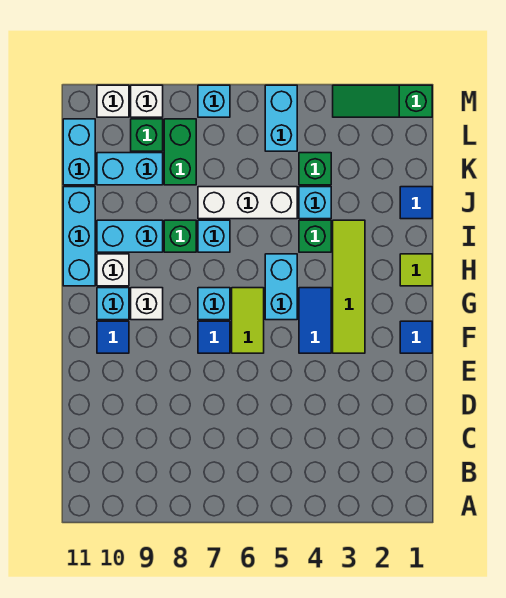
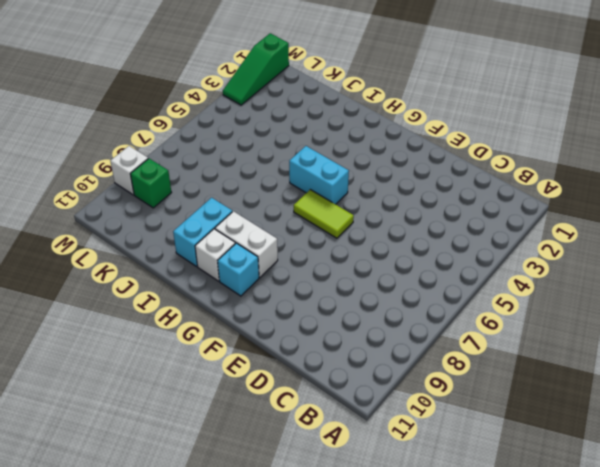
white brick G9:H9 level 1 -> white brick G9 level 1
none -> blue tile F1 level 1
none -> lime tile F3:I3 level 1
none -> blue tile F4:G4 level 1
none -> blue tile F7 level 1

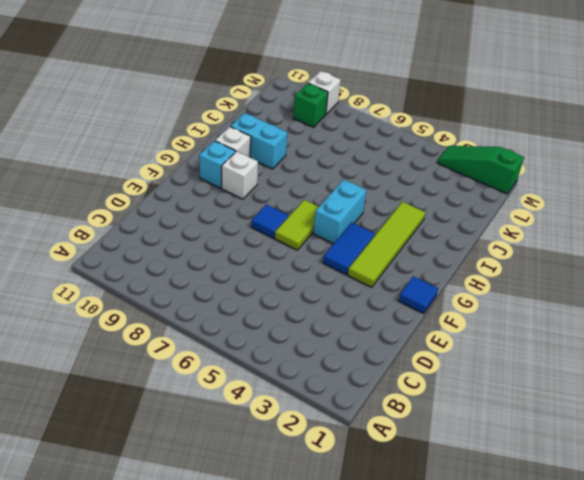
none -> blue tile F10 level 1
none -> cyan brick G7 level 1
none -> lime tile H1 level 1
none -> cyan brick H11:J11 level 1

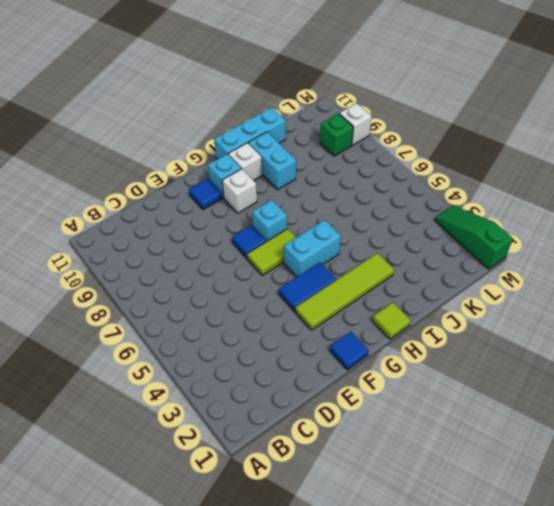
none -> green brick I4 level 1
none -> cyan brick I7 level 1
none -> green brick I8 level 1
none -> blue tile J1 level 1

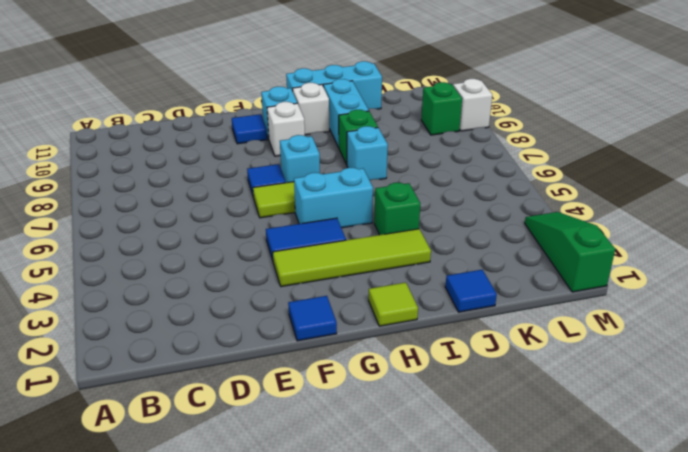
none -> cyan brick J4 level 1
none -> white brick J5:J7 level 1
none -> green brick K4 level 1
none -> green brick K8:L8 level 1

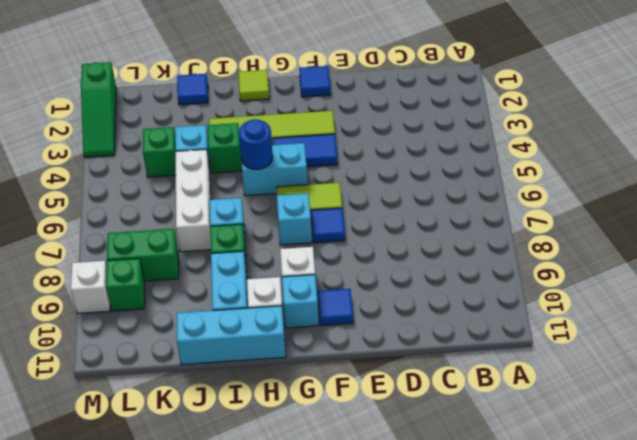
blue round brick H5 level 2 -> none
none -> cyan brick K9:K10 level 1
none -> cyan brick K11:L11 level 1
none -> cyan brick L5:M5 level 1
none -> cyan brick M7 level 1

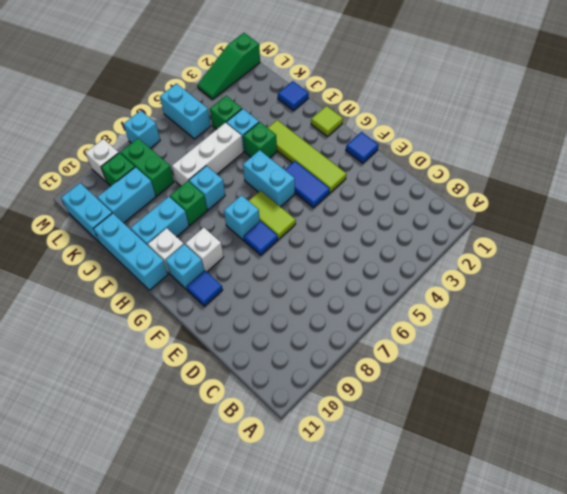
none -> white brick M10 level 1

